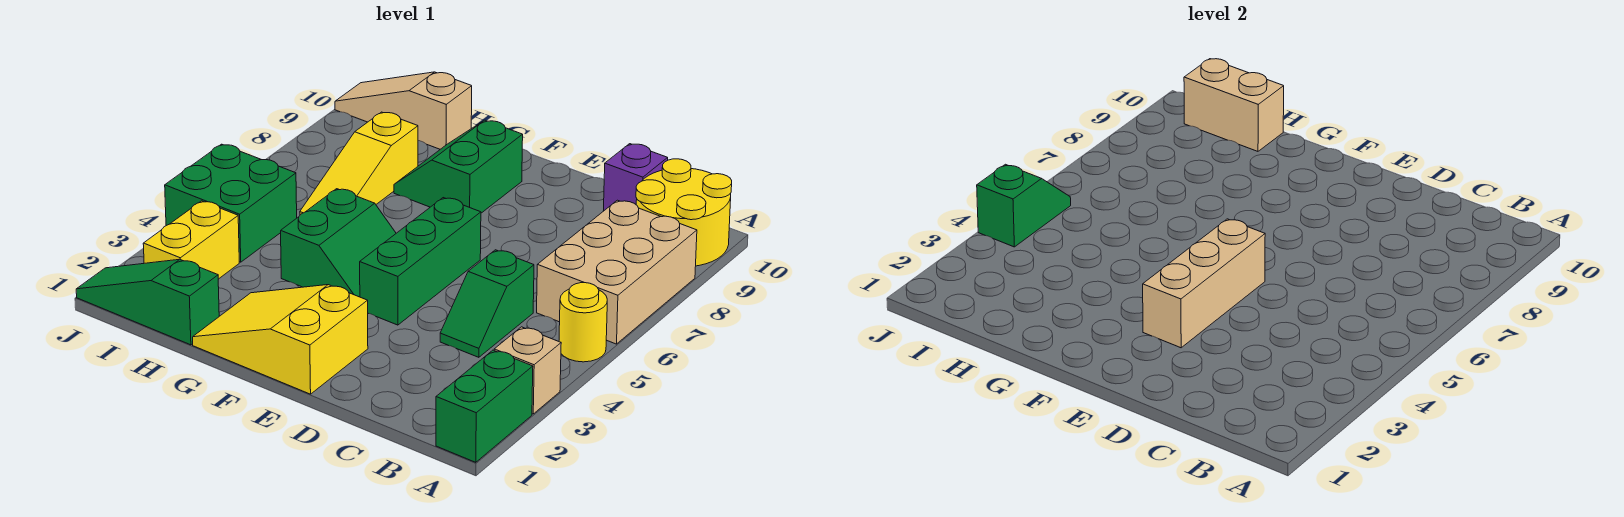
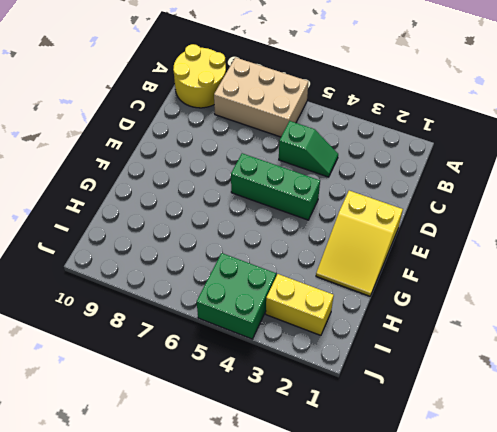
none -> green brick A1:A2 level 1
none -> tan brick A3 level 1
none -> yellow round brick A5 level 1

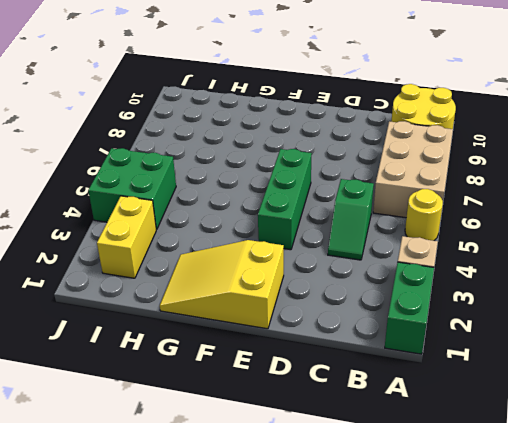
none -> purple brick C10 level 1
none -> green slope F4:G5 level 1 top G
none -> green slope F8:G9 level 1 top F

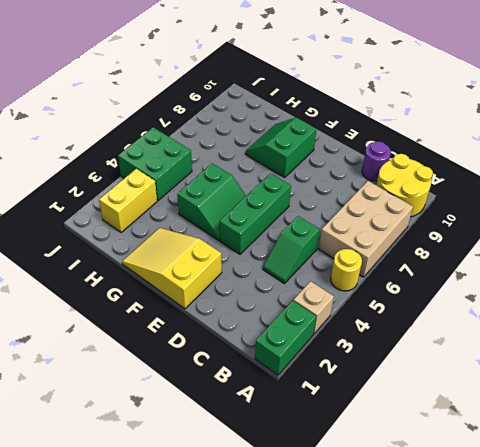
purple round brick C10 level 1 -> purple brick C10 level 1
none -> green slope H1:J1 level 1 top H
none -> yellow slope H6:H8 level 1 top 8
none -> tan slope H10:J10 level 1 top H

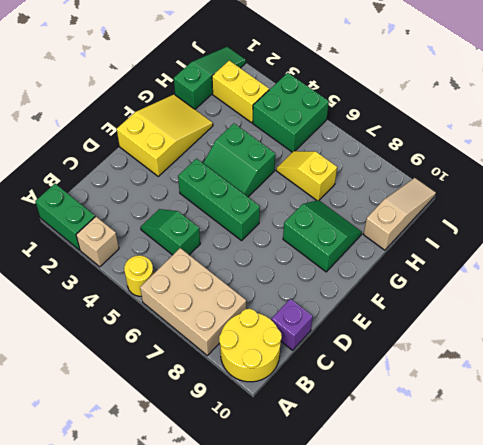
yellow slope H6:H7 level 1 top 7 -> yellow slope H6:H8 level 1 top 8
none -> tan brick E3:E5 level 2
none -> tan brick H10:I10 level 2
none -> green slope J4:J5 level 2 top 4

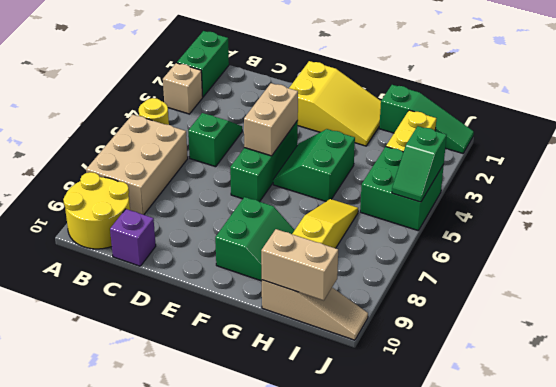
tan brick E4:E5 level 2 -> tan brick E3:E5 level 2

